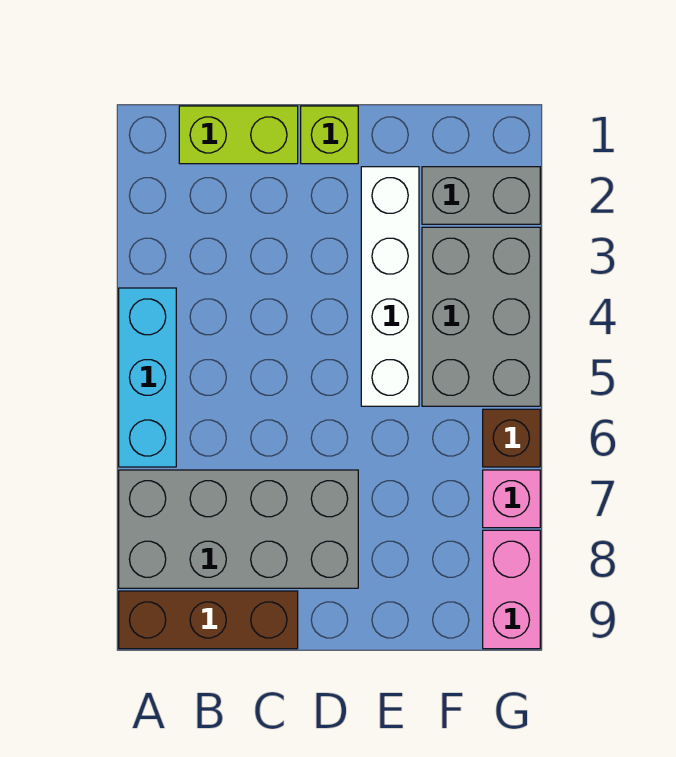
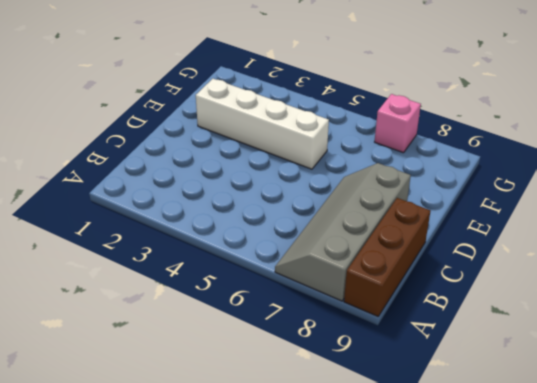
grey slope A7:D8 level 1 top 8 -> grey brick A7:D8 level 1
none -> cyan brick A4:A6 level 1
none -> lime brick B1:C1 level 1

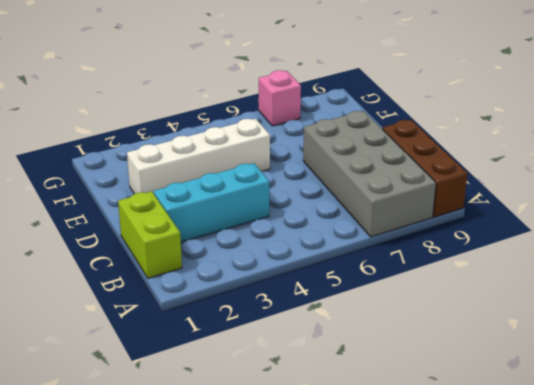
cyan brick C2:C4 level 1 -> cyan brick A4:A6 level 1
none -> lime brick D1 level 1
none -> grey brick F2:G2 level 1

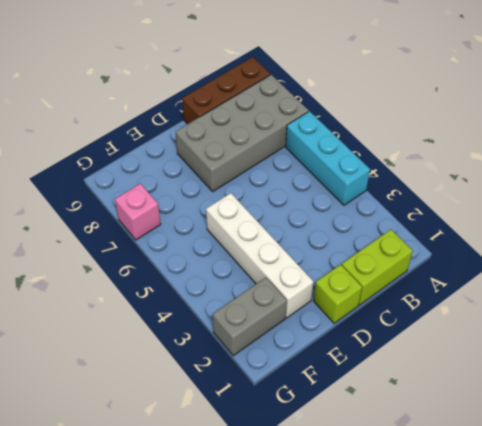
none -> grey brick F3:G5 level 1
none -> brown brick G6 level 1

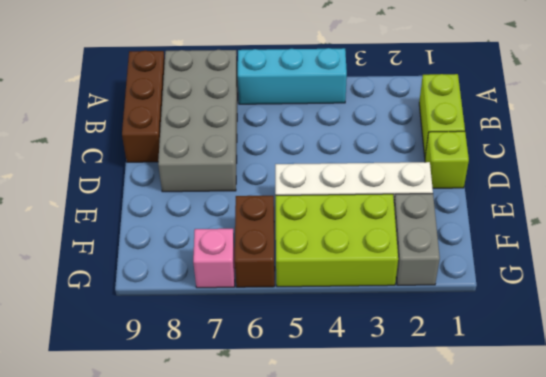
lime brick F3:G5 level 1 -> grey brick F3:G5 level 1
brown brick F6:G6 level 1 -> brown brick G6 level 1
none -> pink brick G8:G9 level 1

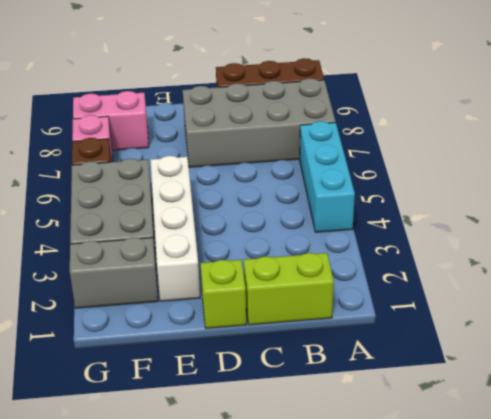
pink brick F8:G8 level 1 -> pink brick G8:G9 level 1

